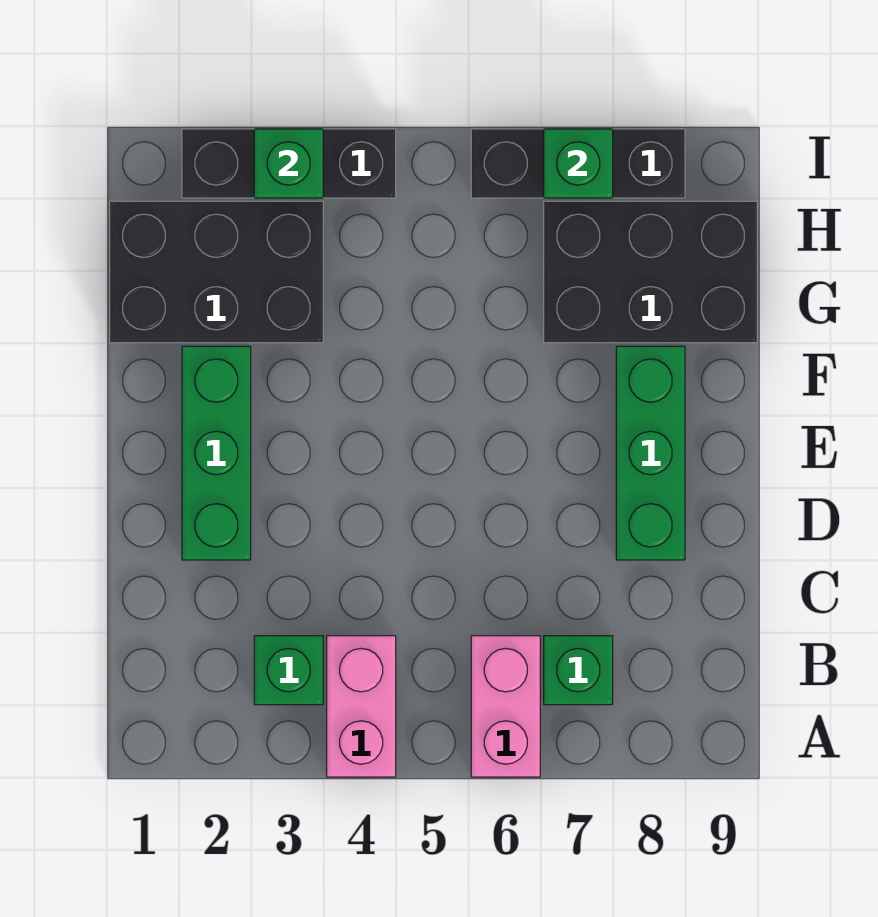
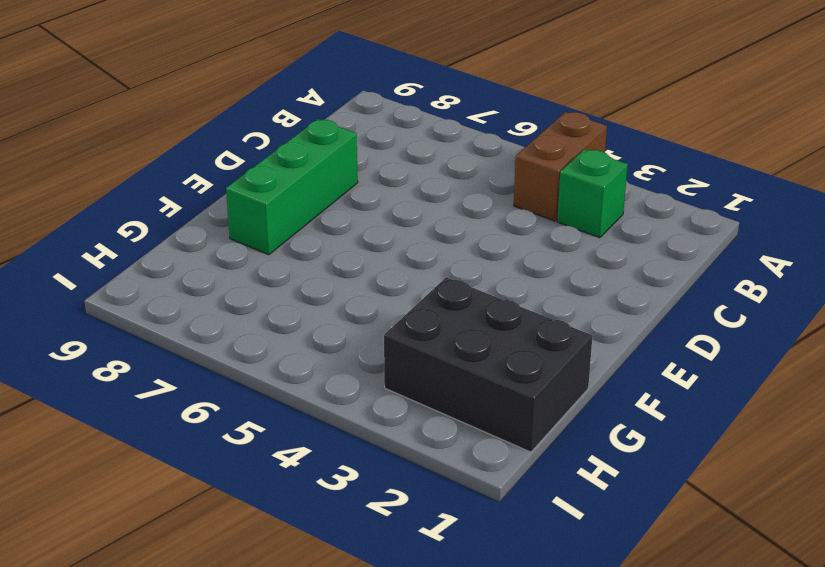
brown brick A4:B4 level 1 -> pink brick A4:B4 level 1
none -> pink brick A6:B6 level 1
none -> green brick B7 level 1
none -> green brick D2:F2 level 1

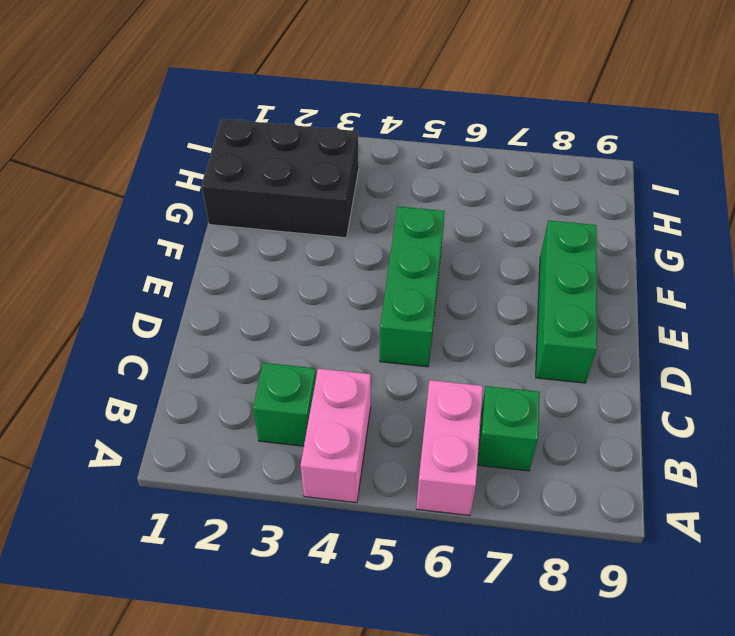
green brick D5:F5 level 1 -> green brick D2:F2 level 1
none -> black brick G7:H9 level 1
none -> black brick I2:I4 level 1
none -> black brick I6:I8 level 1

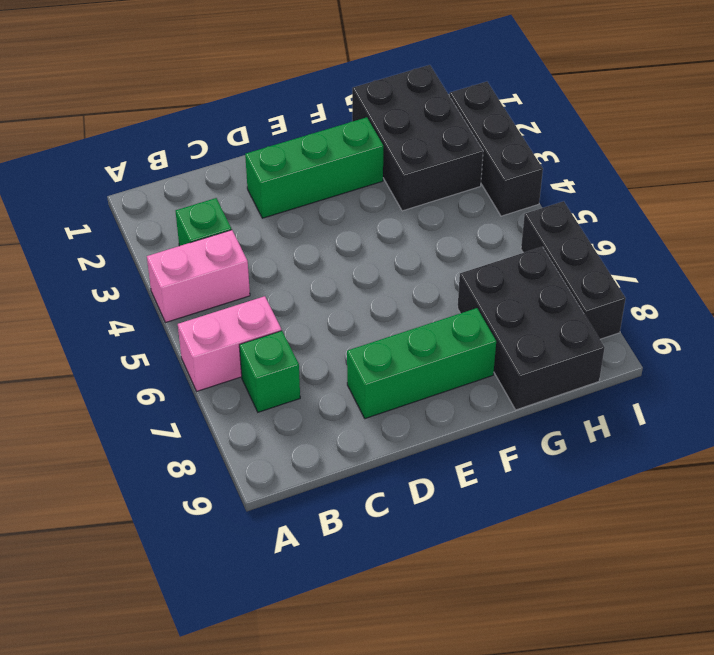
none -> green brick I3 level 2
none -> green brick I7 level 2

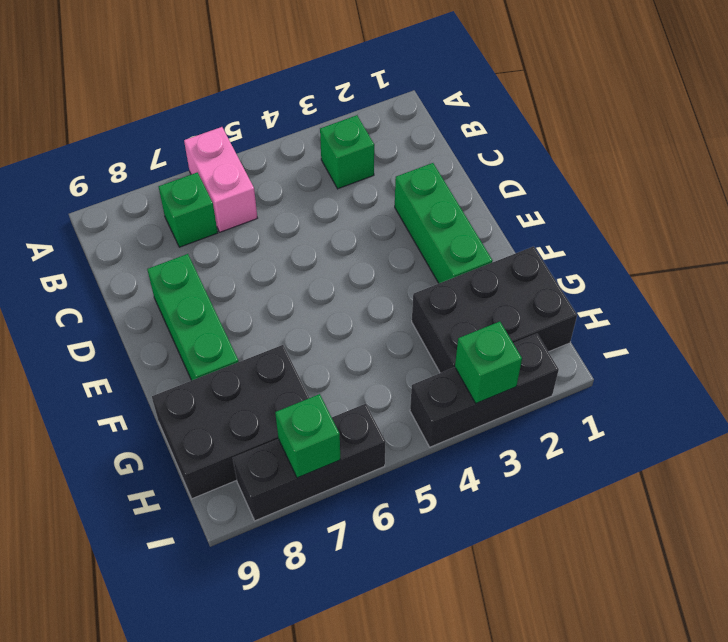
none -> pink brick A4:B4 level 1

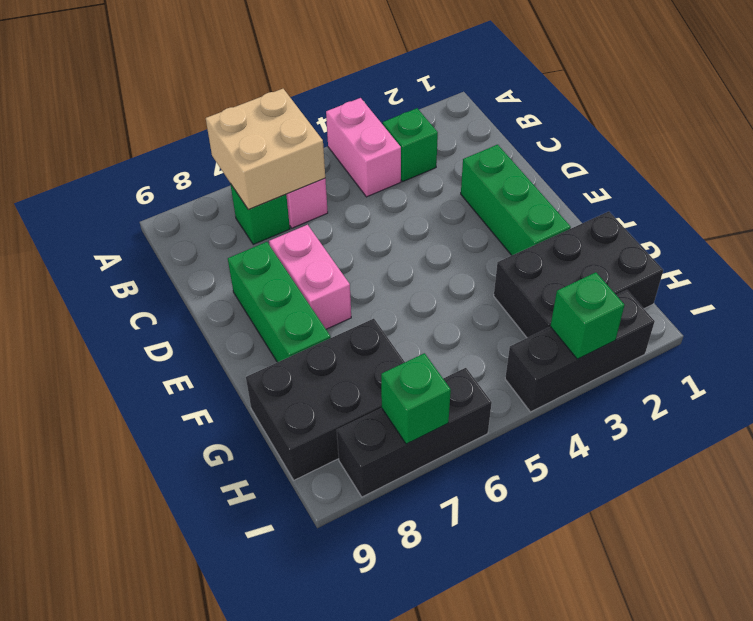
tan brick A6:B7 level 2 -> none
pink brick D7:E7 level 1 -> none

